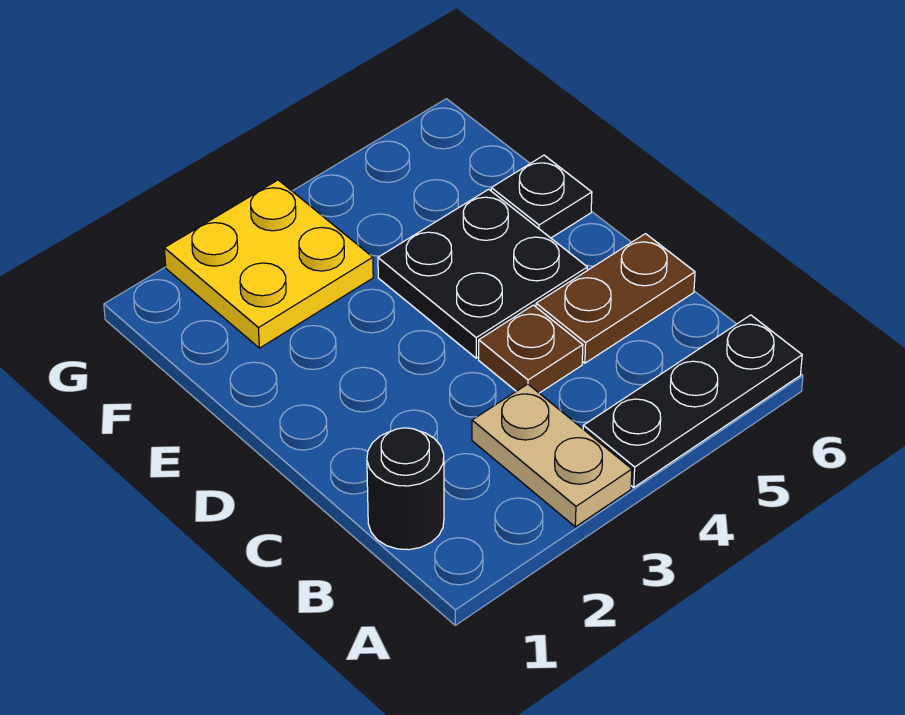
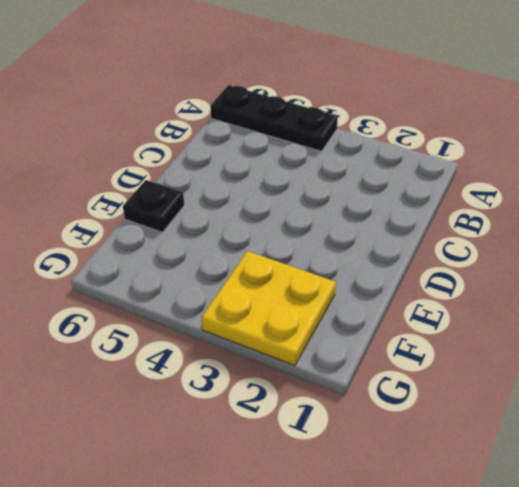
none -> tan plate A3:B3 level 1
none -> black round brick B1 level 1

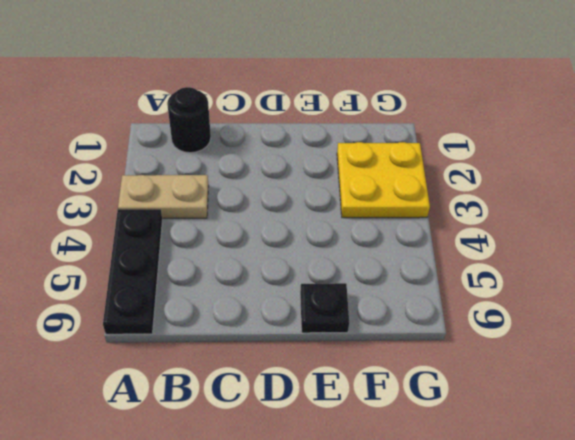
none -> brown plate C4 level 1
none -> brown plate C5:C6 level 1

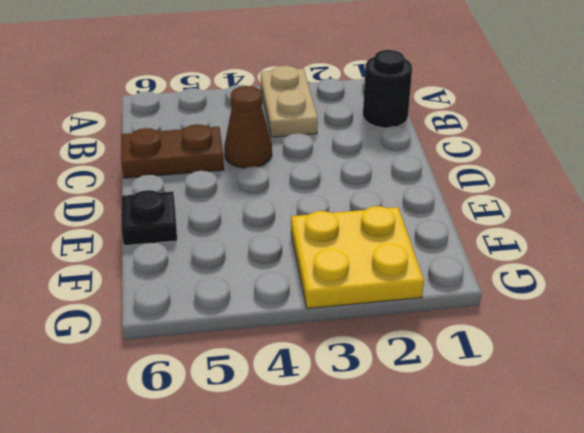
brown cone C4 level 1 -> brown plate C4 level 1
none -> black plate A4:A6 level 1
none -> black plate D4:E5 level 1

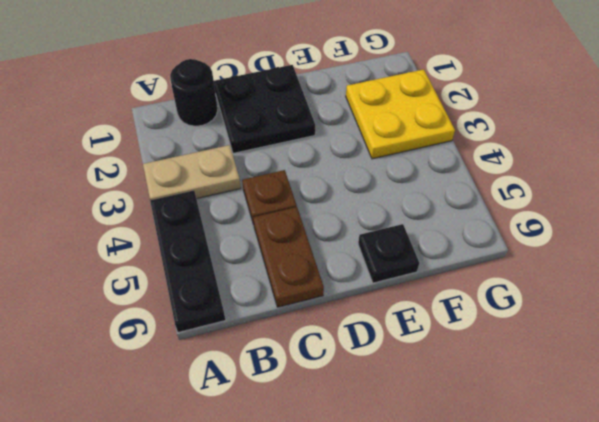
black plate C1:D2 level 1 -> black plate D4:E5 level 1

